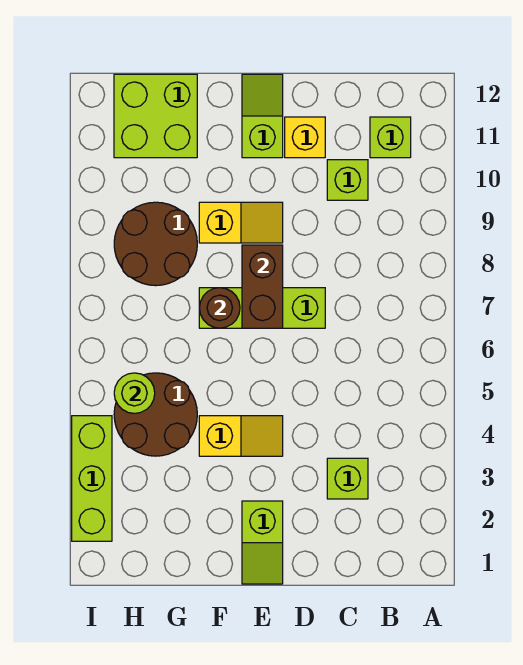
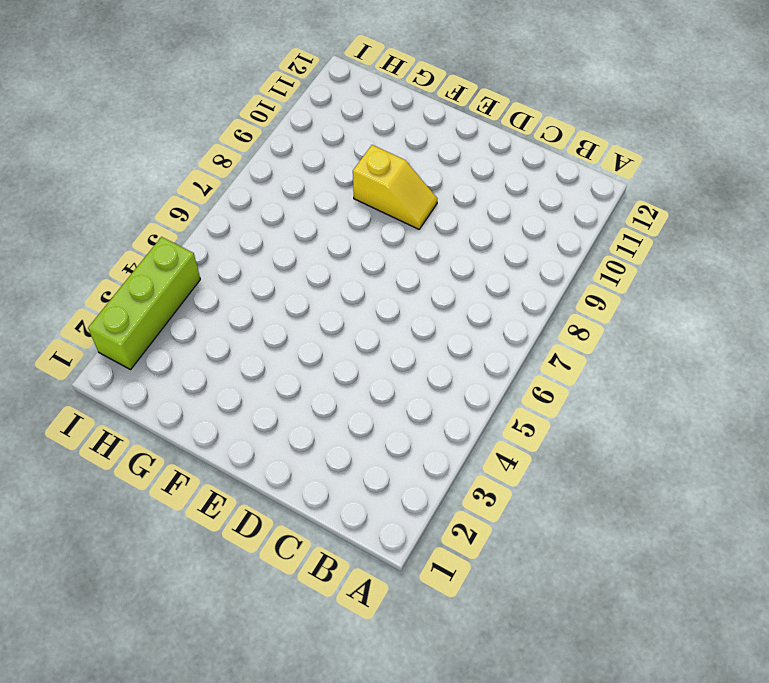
none -> lime brick B11 level 1
none -> lime brick C3 level 1
none -> lime brick C10 level 1

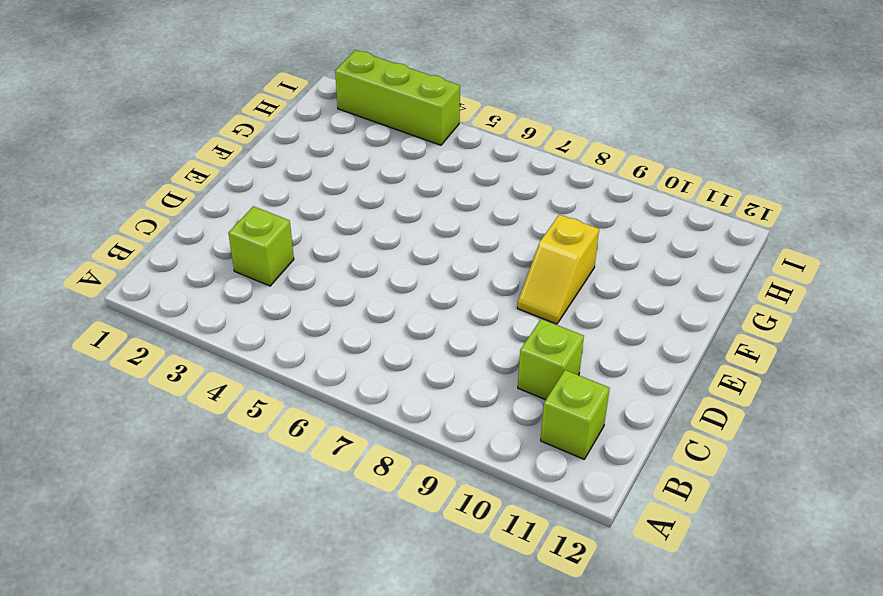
none -> lime brick D7:F7 level 1
none -> yellow brick D11 level 1
none -> lime slope E1:E2 level 1 top 2

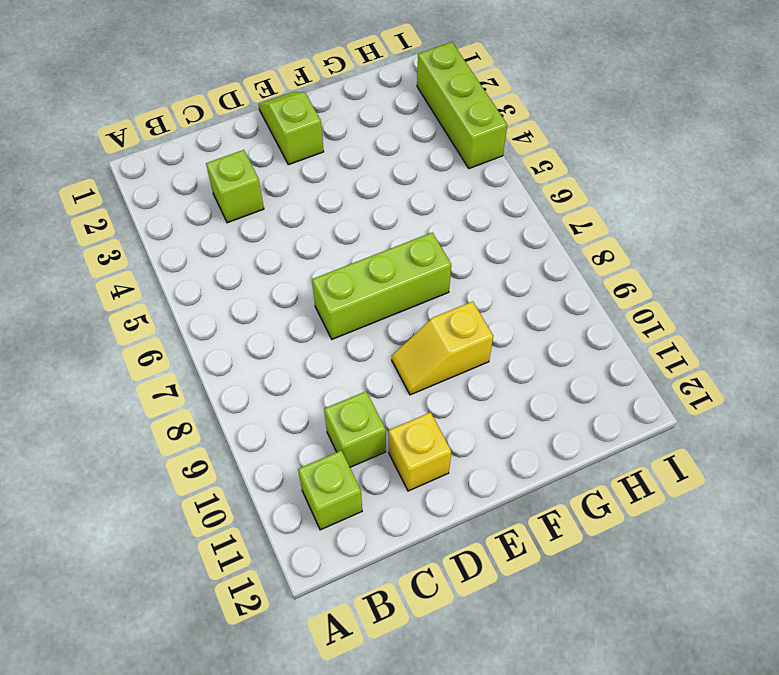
none -> yellow slope E4:F4 level 1 top F
none -> lime slope E11:E12 level 1 top 11
none -> brown round brick G4:H5 level 1

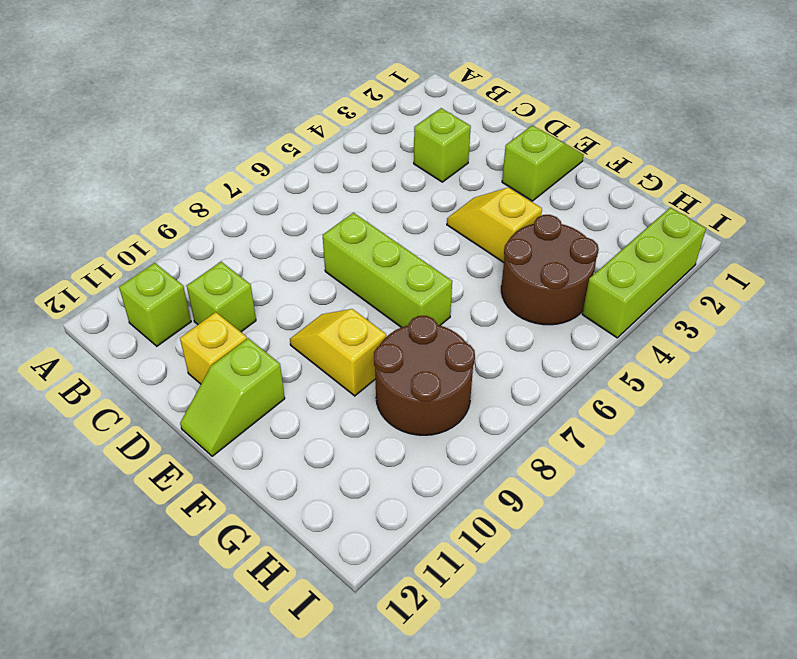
none -> lime brick G11:H12 level 1
none -> brown brick E7:E8 level 2
none -> brown round brick F7 level 2

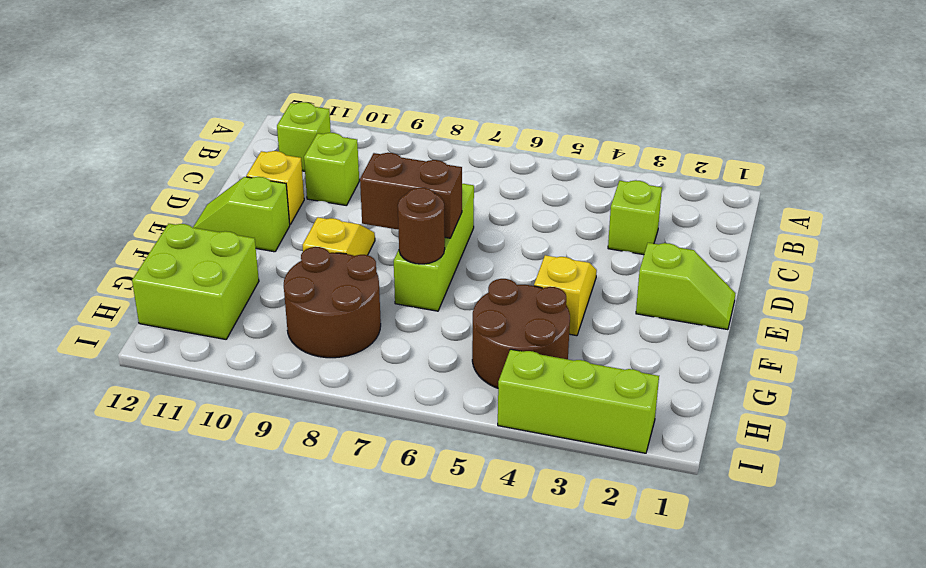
none -> lime round brick H5 level 2

